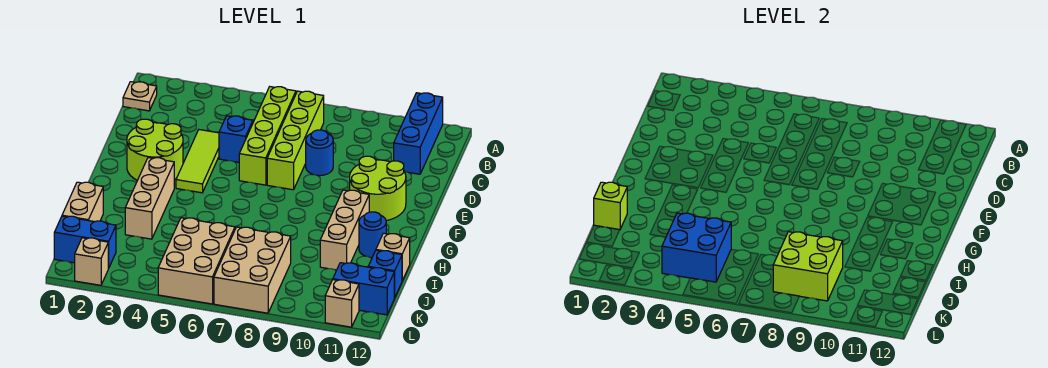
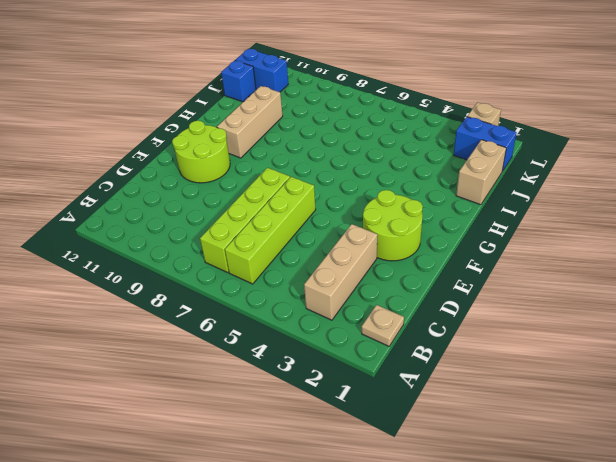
tan brick B3:D3 level 1 -> tan brick G3:I3 level 1
none -> blue brick A11:C11 level 1
none -> lime tile D4:F4 level 1
none -> blue brick D5 level 1

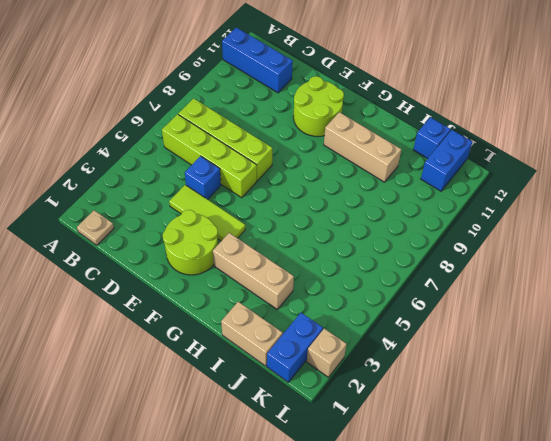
none -> blue round brick D8 level 1
none -> blue round brick H11 level 1
none -> tan brick I12 level 1

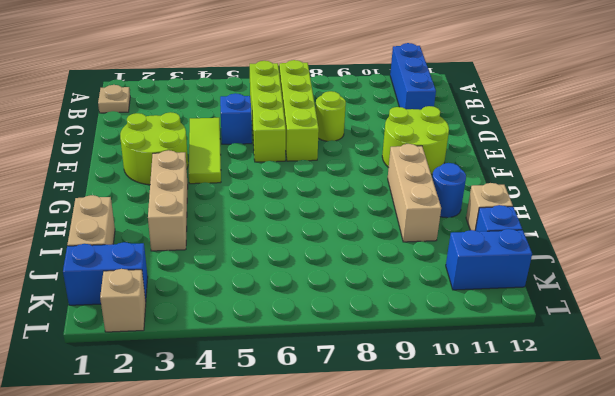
lime round brick D8 level 1 -> blue round brick D8 level 1
none -> tan brick J5:L6 level 1
none -> tan brick J7:L8 level 1
none -> tan brick L11 level 1

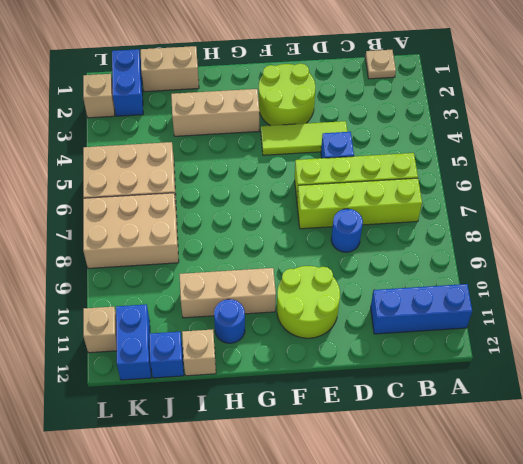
none -> lime brick I1 level 2
none -> blue brick J4:K5 level 2
none -> lime brick J8:K9 level 2

